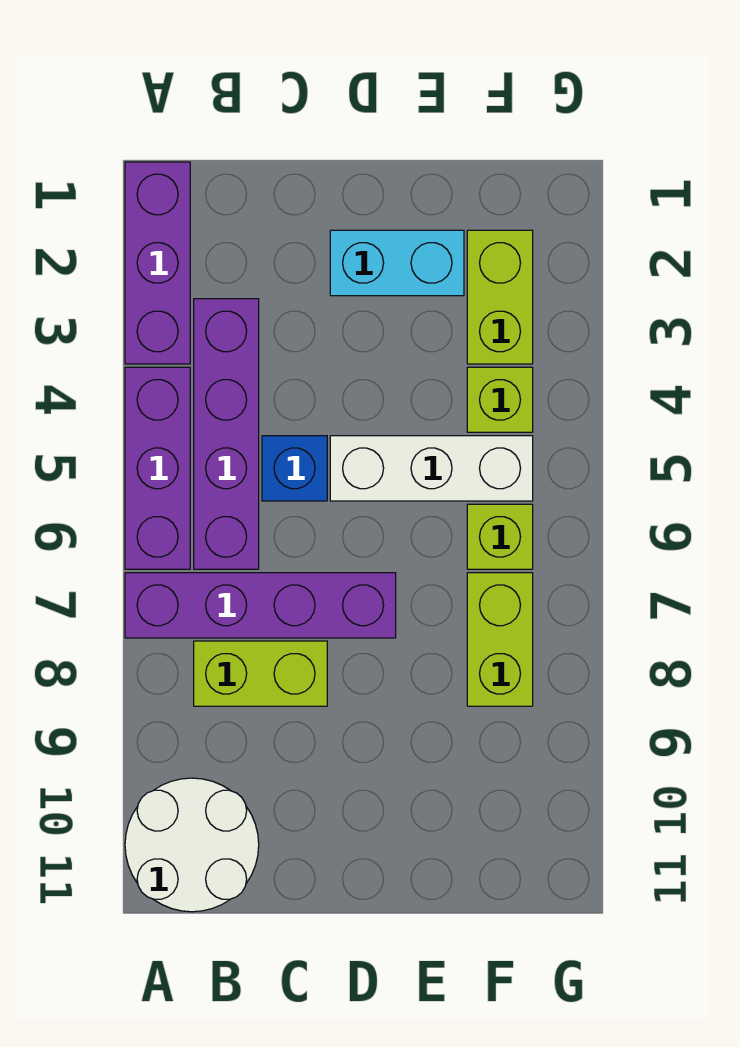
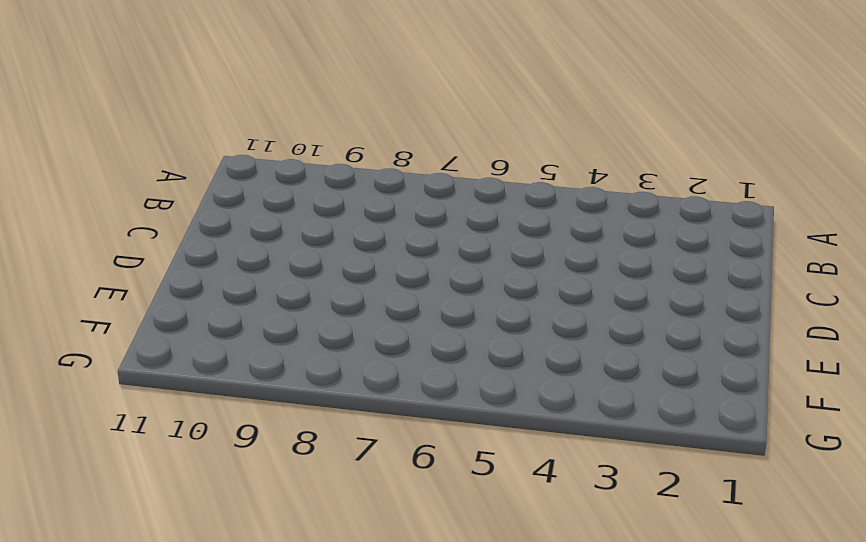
none -> purple brick A1:A3 level 1
none -> purple brick A4:A6 level 1
none -> purple brick A7:D7 level 1

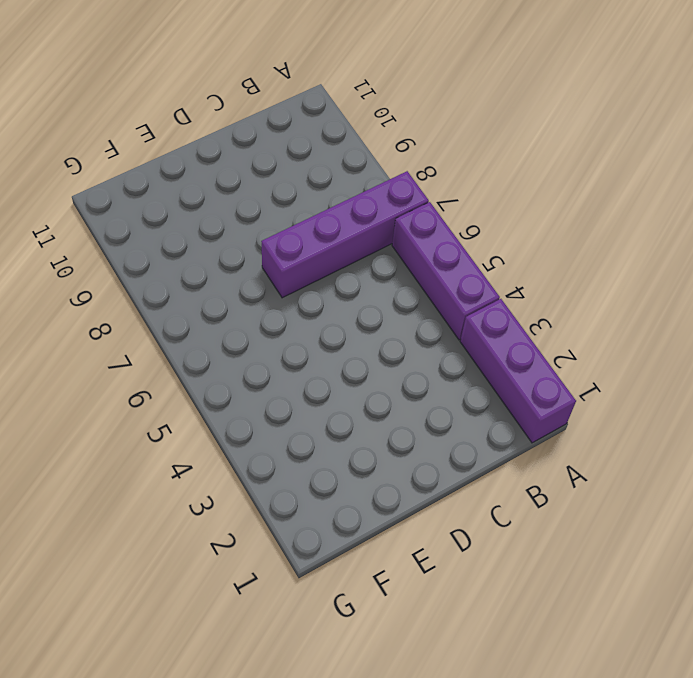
none -> white round brick A10:B11 level 1
none -> purple brick B3:B6 level 1
none -> lime brick B8:C8 level 1

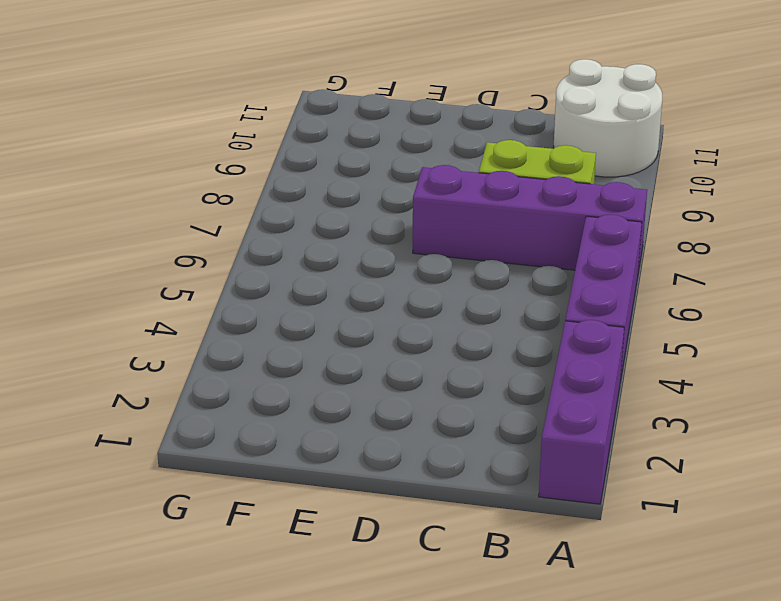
none -> purple brick B3:B6 level 1
none -> blue brick C5 level 1
none -> cyan brick D2:E2 level 1

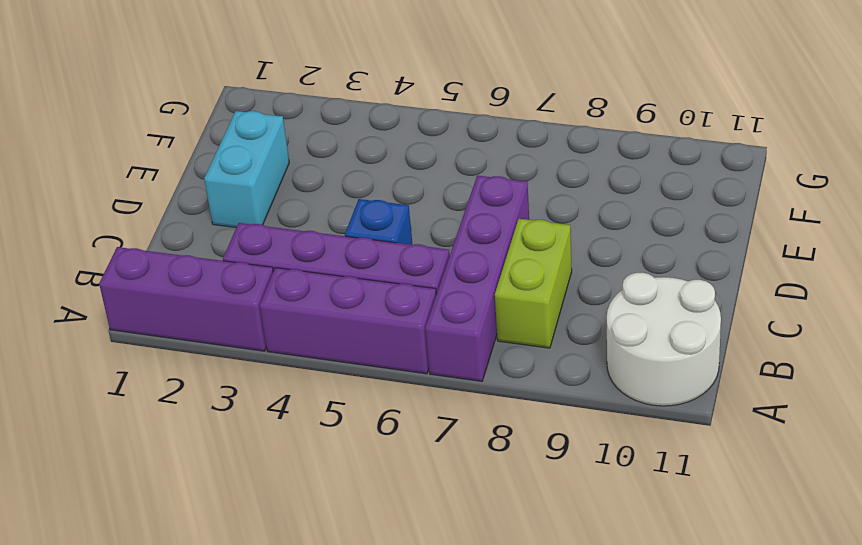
none -> white brick D5:F5 level 1
none -> lime brick F2:F3 level 1
none -> lime brick F4 level 1

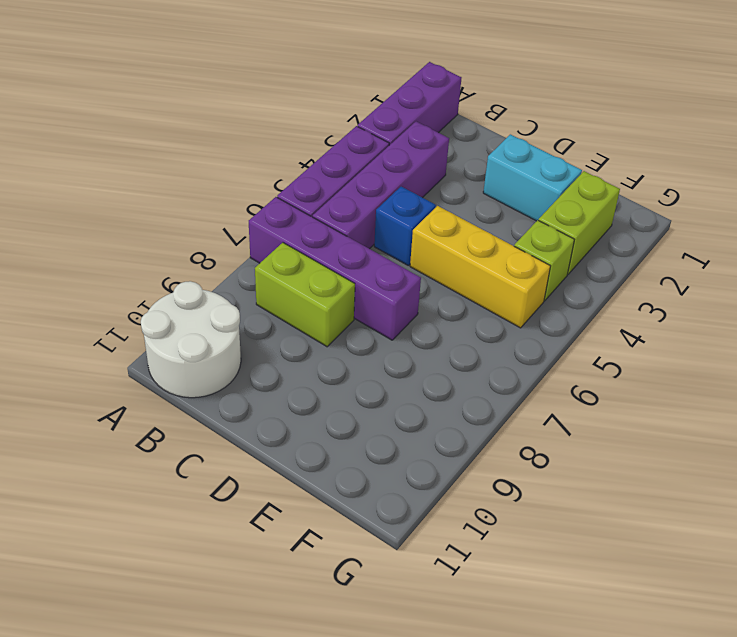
yellow brick D5:F5 level 1 -> white brick D5:F5 level 1
none -> lime brick F6 level 1
none -> lime brick F7:F8 level 1

